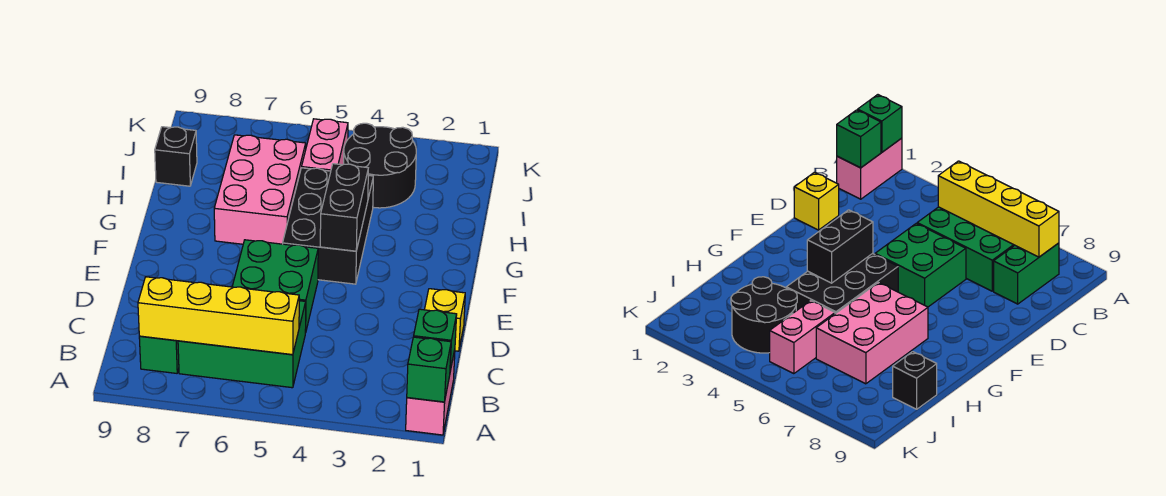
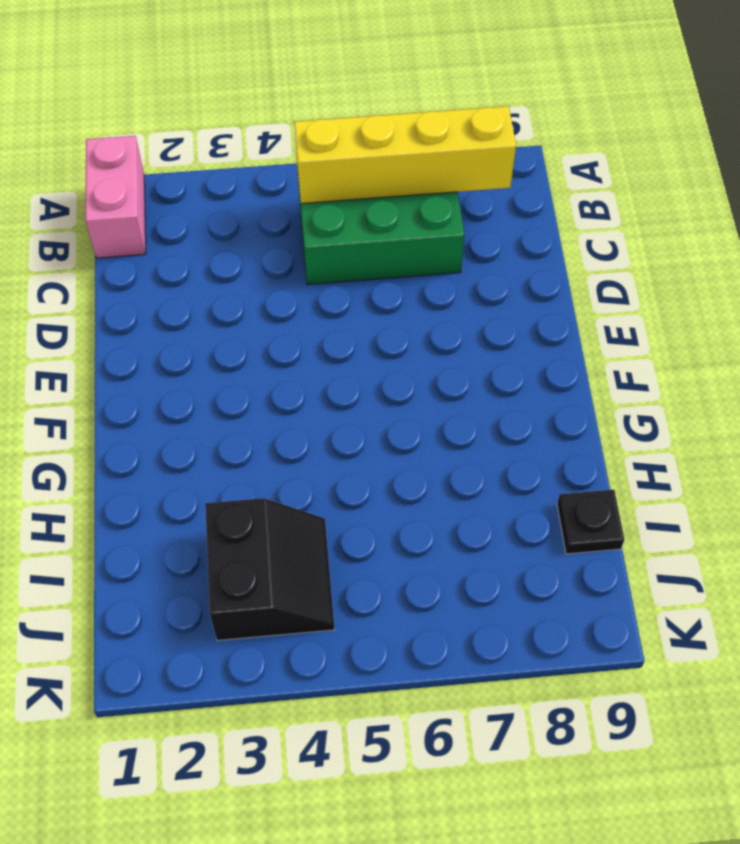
black slope I3:J4 level 1 top 3 -> black round brick I3:J4 level 1
black plate I9 level 1 -> black brick I9 level 1
none -> green brick B8:C8 level 1
none -> yellow brick D1 level 1
none -> green brick D5:E6 level 1

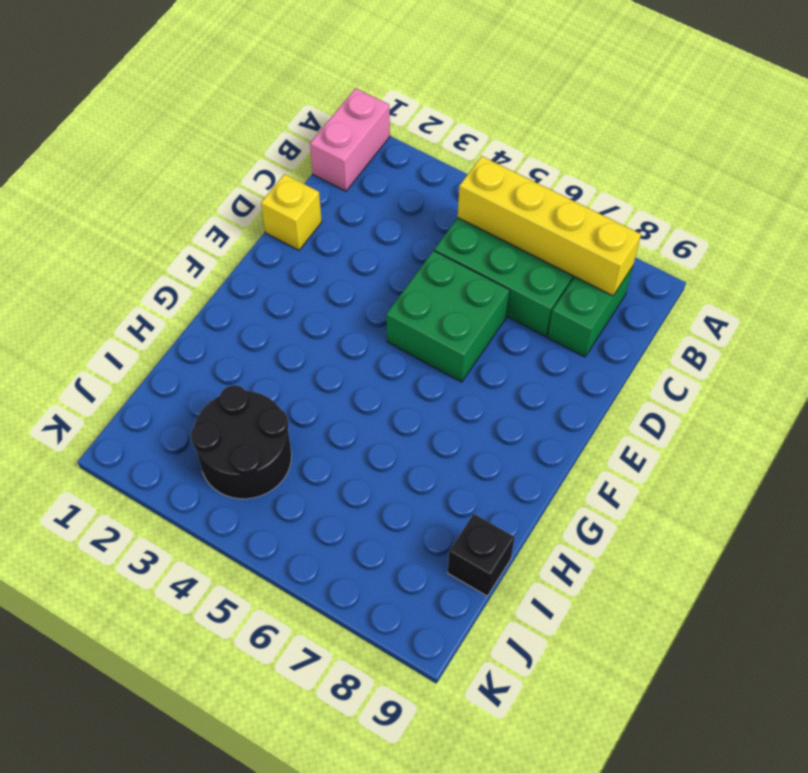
none -> black brick F4:H5 level 1
none -> pink brick G6:I7 level 1
none -> pink brick I5:J5 level 1

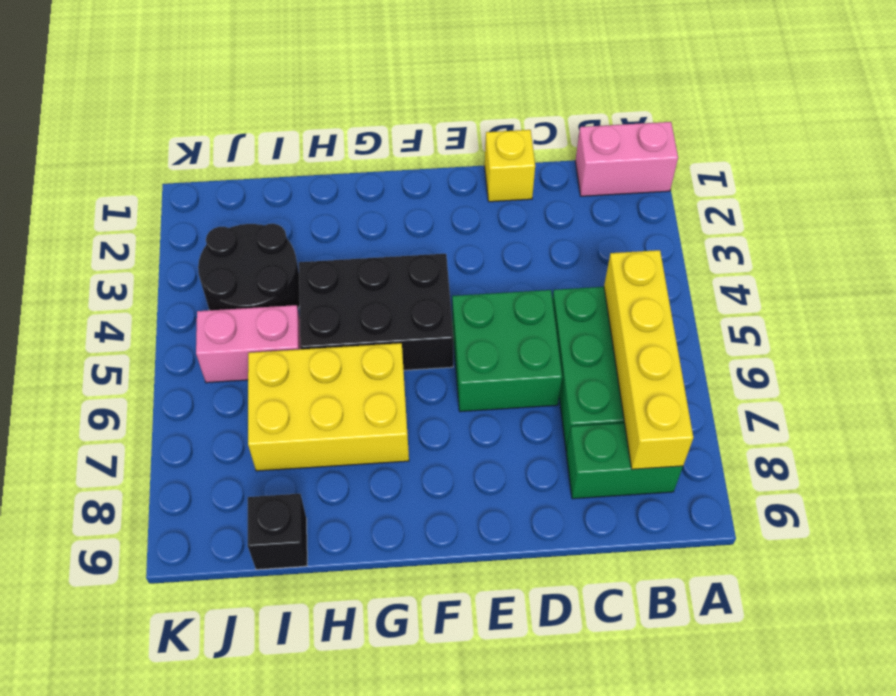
yellow brick G6:I7 level 1 -> pink brick G6:I7 level 1
none -> green brick A1 level 2
none -> green brick B1 level 2
none -> black brick F4:G4 level 2

